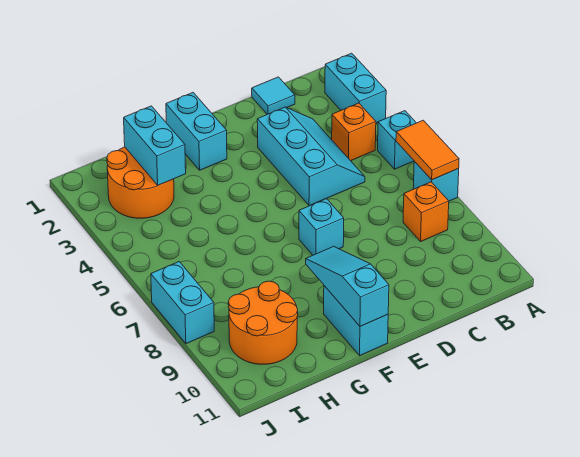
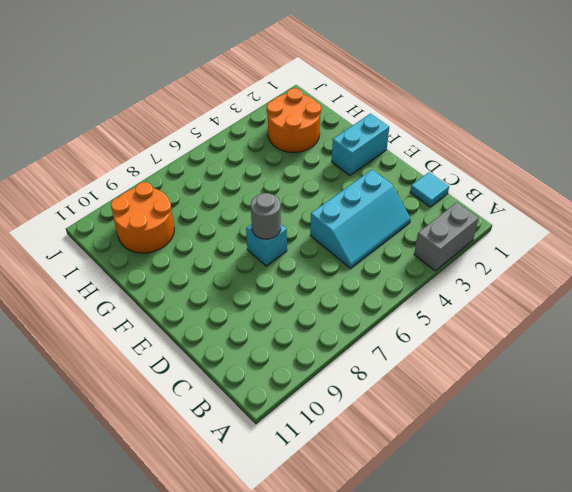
grey brick A2:A3 level 1 -> cyan brick A2:A3 level 1
grey round brick E7 level 2 -> none
none -> cyan brick A5 level 1
none -> cyan brick A7 level 1
none -> orange brick B4 level 1

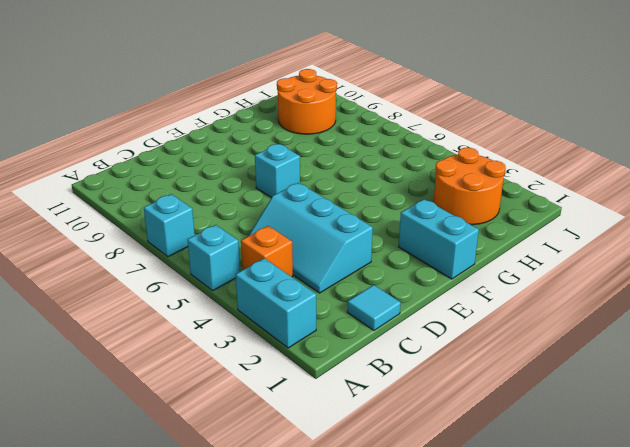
none -> orange brick B8 level 1
none -> cyan brick F10:F11 level 1
none -> cyan brick J7:J8 level 1

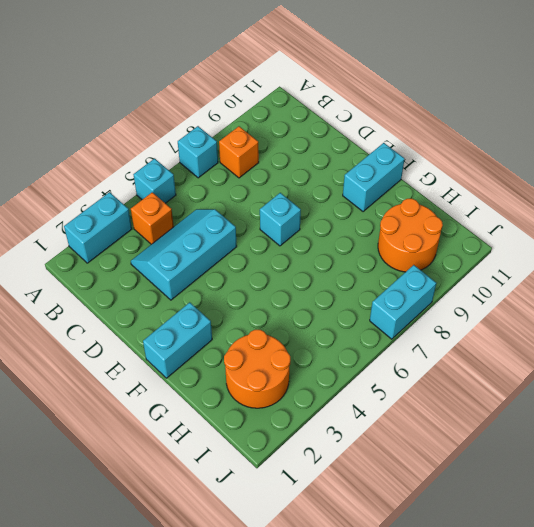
none -> cyan tile C1 level 1
none -> orange tile A6:A7 level 2
none -> cyan slope F9:F11 level 2 top 11

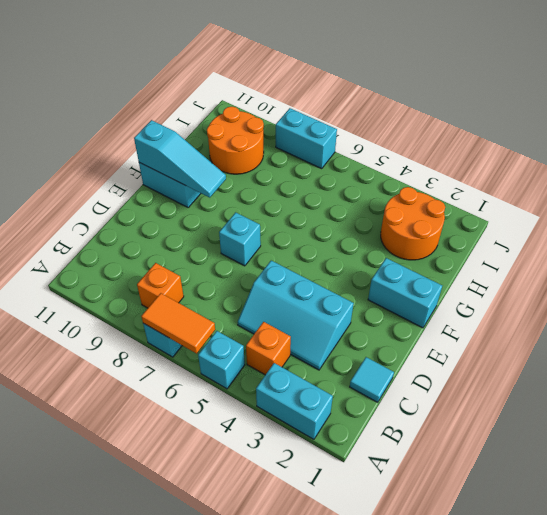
none -> cyan brick H2:H3 level 2

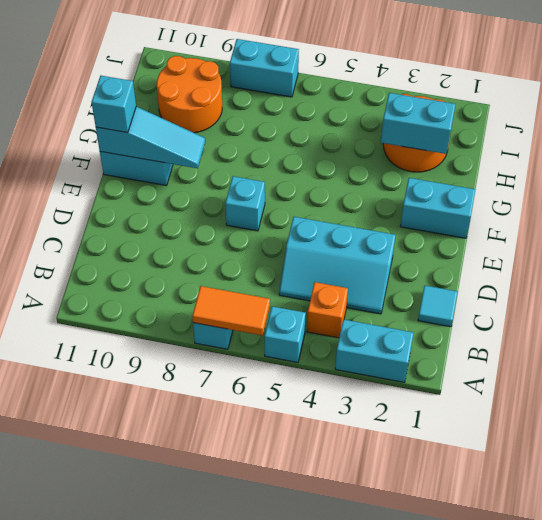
cyan brick F11 level 3 -> none
none -> orange brick B8 level 1

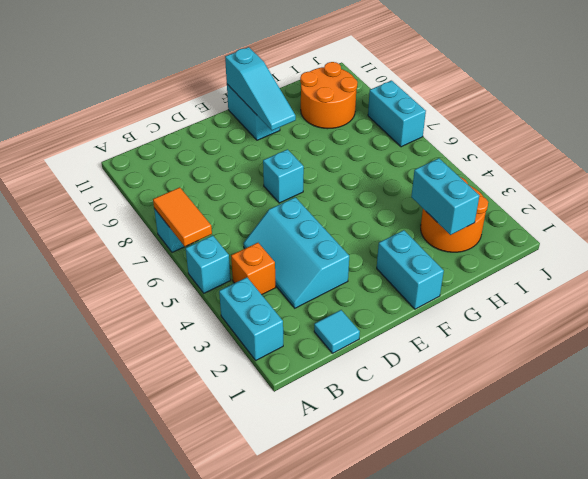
none -> orange brick B8 level 1

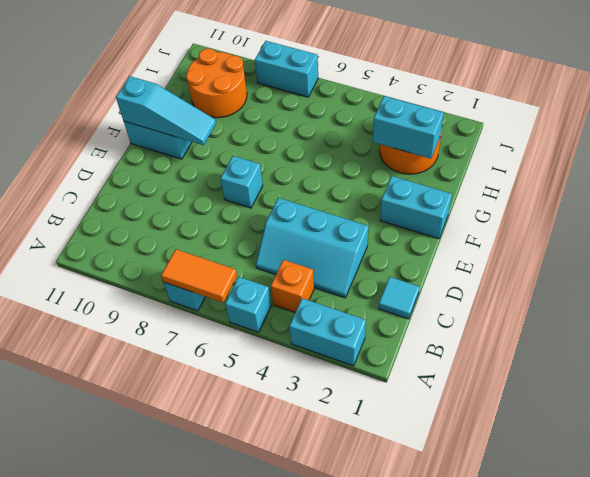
none -> orange brick B8 level 1

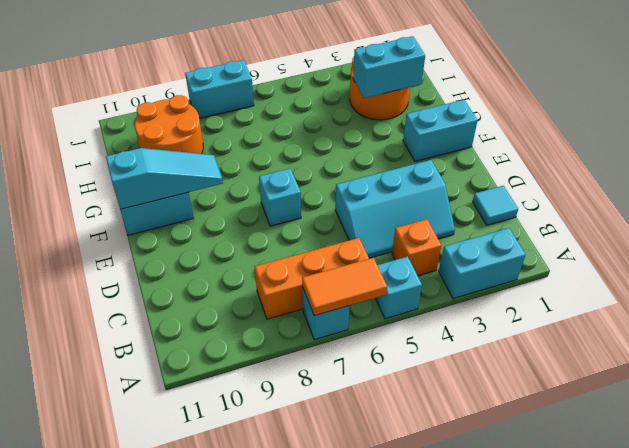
orange brick B6:B8 level 1 -> orange brick B8 level 1

